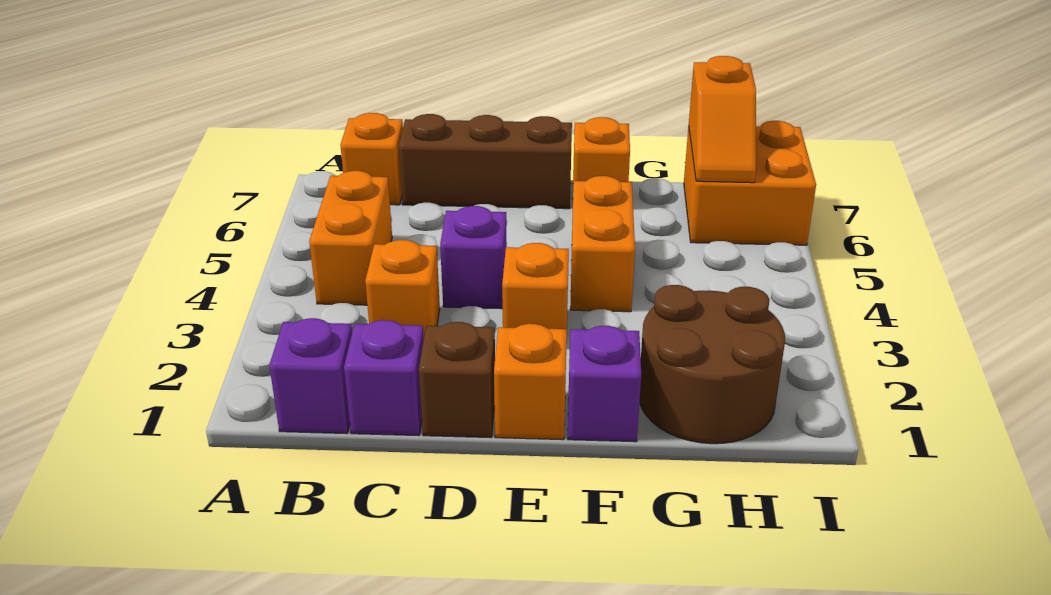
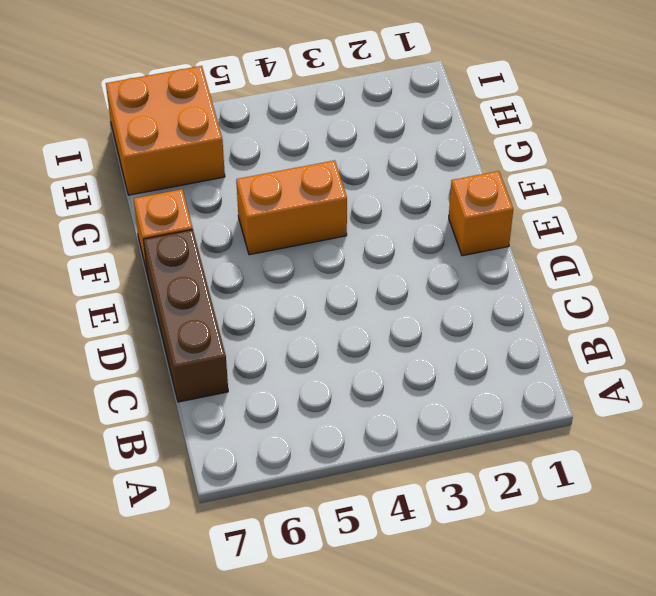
none -> purple brick B1 level 1
none -> orange brick B4:B5 level 1
none -> orange brick B7 level 1

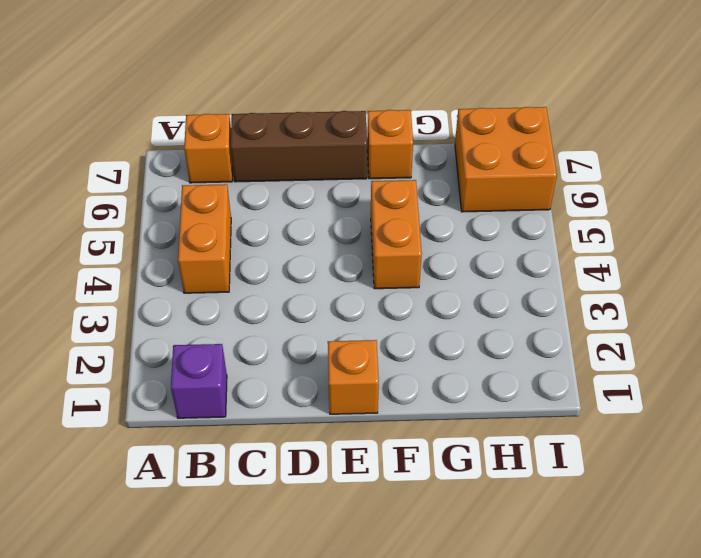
none -> purple brick C1 level 1
none -> orange brick C3 level 1
none -> brown brick D1 level 1

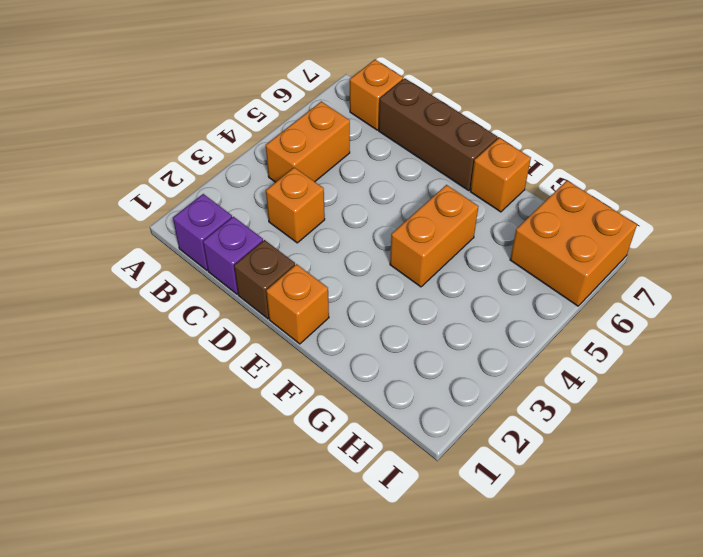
none -> purple brick D4 level 1
none -> orange brick E3 level 1
none -> purple brick F1 level 1

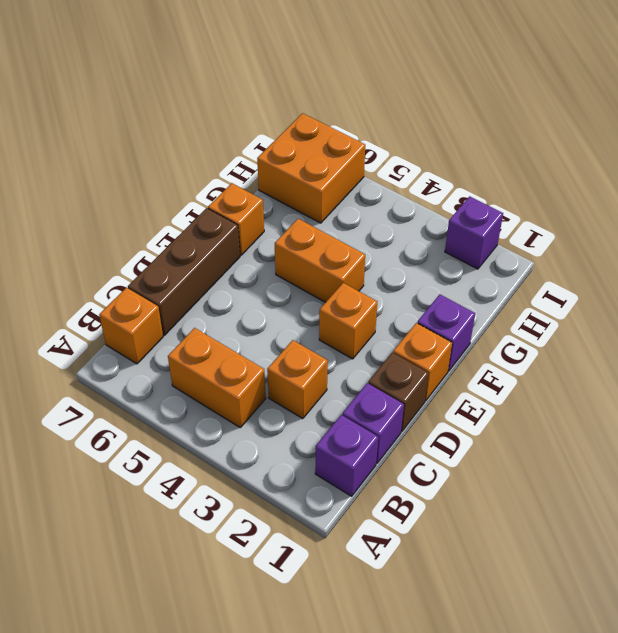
purple brick I2 level 1 -> purple brick D4 level 1
none -> brown round brick G1:H2 level 1
none -> orange slope H6:H7 level 2 top 7

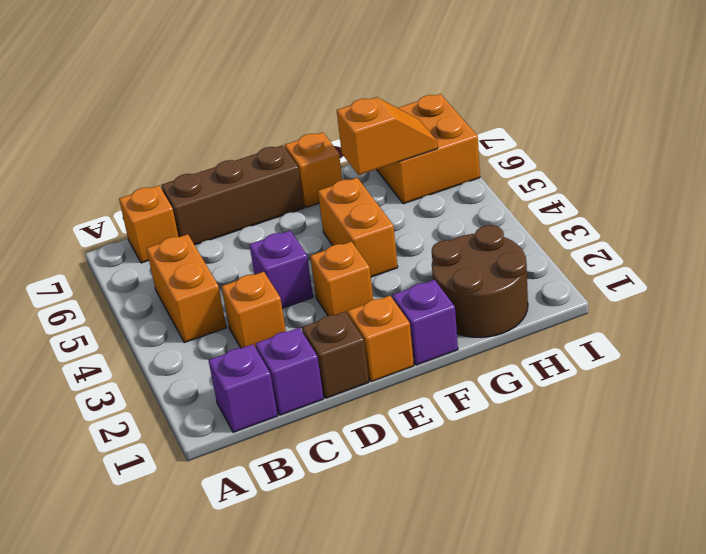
orange slope G6:H6 level 2 top G -> orange slope H6:H7 level 2 top 7

